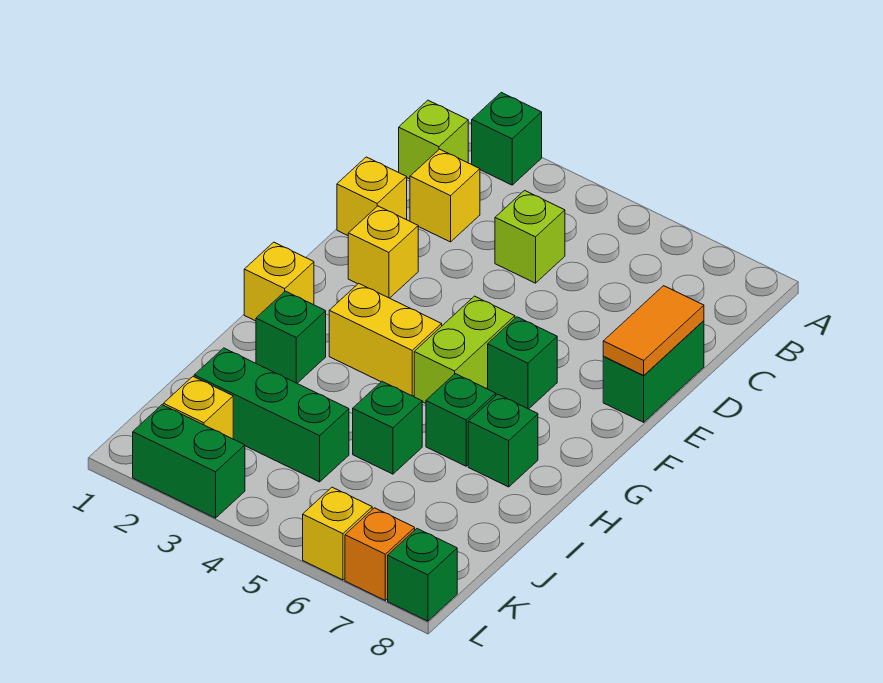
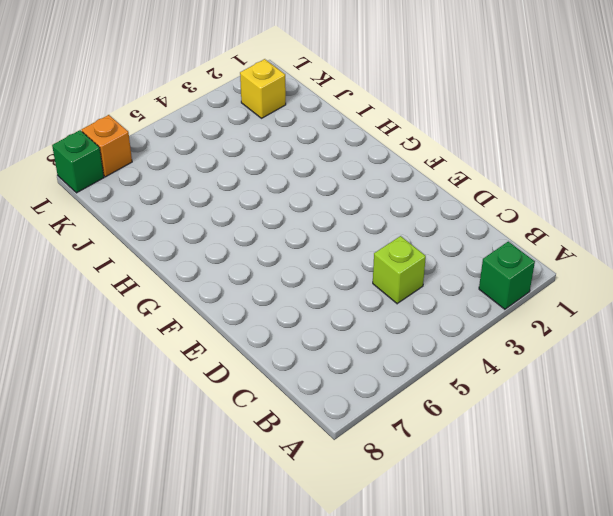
none -> lime brick B1 level 1
none -> yellow brick C2 level 1
none -> yellow brick D1 level 1

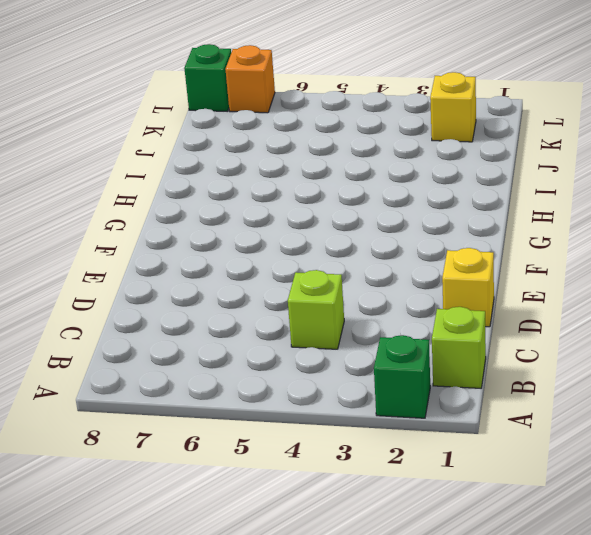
none -> yellow brick C2 level 1
none -> green brick D8:E8 level 1
none -> yellow brick E2 level 1

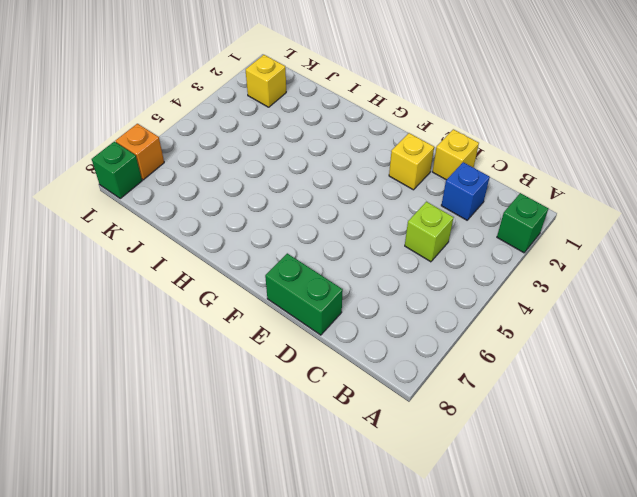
blue brick C2 level 1 -> yellow brick C2 level 1
none -> lime brick B1 level 1
none -> lime brick F5:G5 level 1
none -> green brick F6 level 1

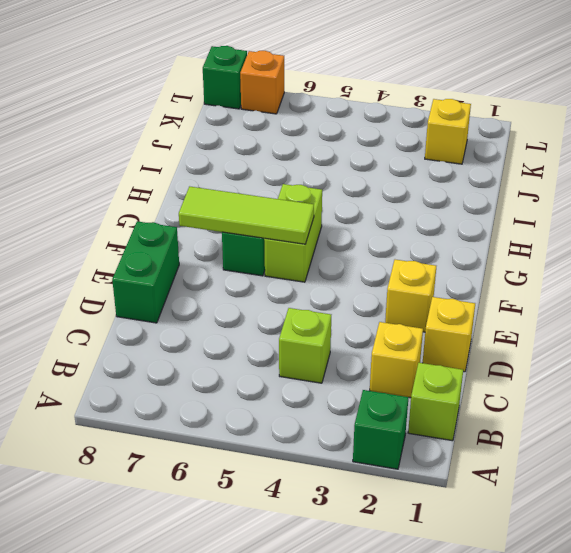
lime tile F5:F7 level 2 -> none
none -> yellow brick G1 level 1
none -> yellow brick G3:G4 level 1
none -> green brick H2 level 1

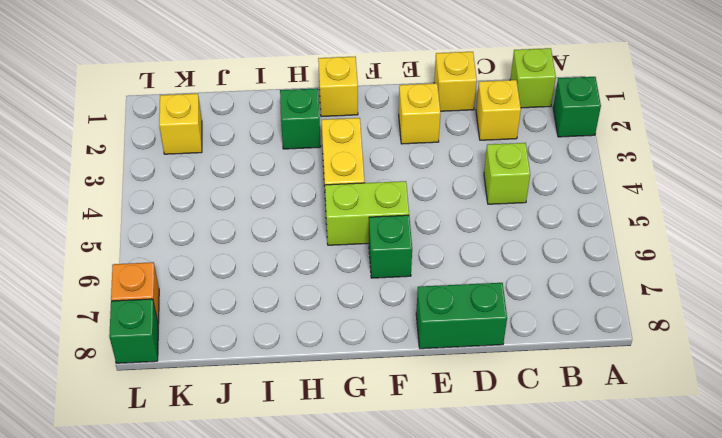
none -> green brick H6 level 1
none -> green brick H7 level 1
none -> green brick I5 level 1

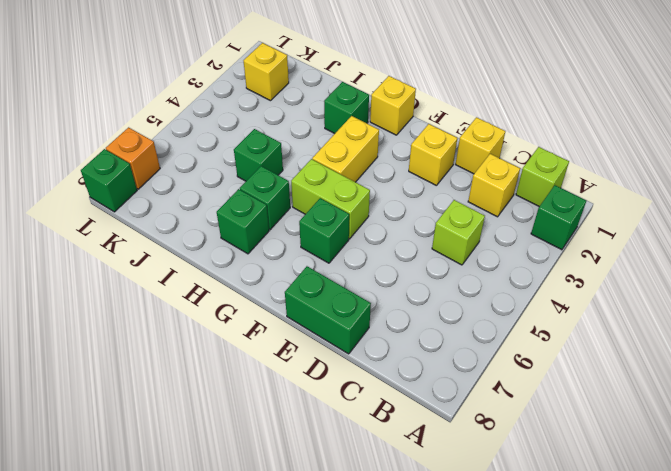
none -> green brick J2:J4 level 1
none -> green brick L2:L3 level 1
none -> yellow brick L6 level 1

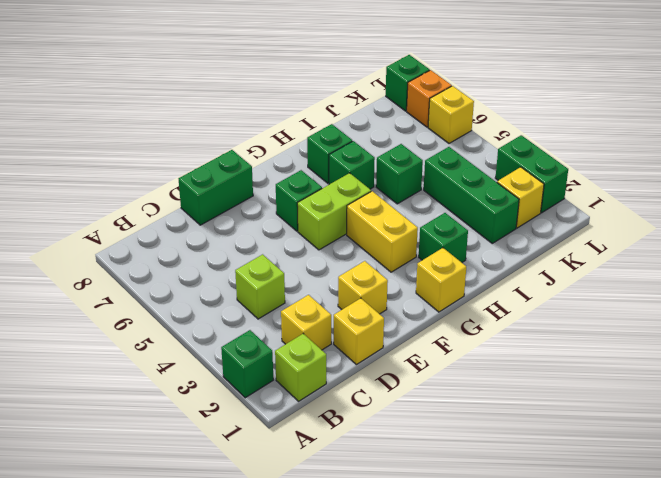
none -> orange tile D8:E8 level 2

